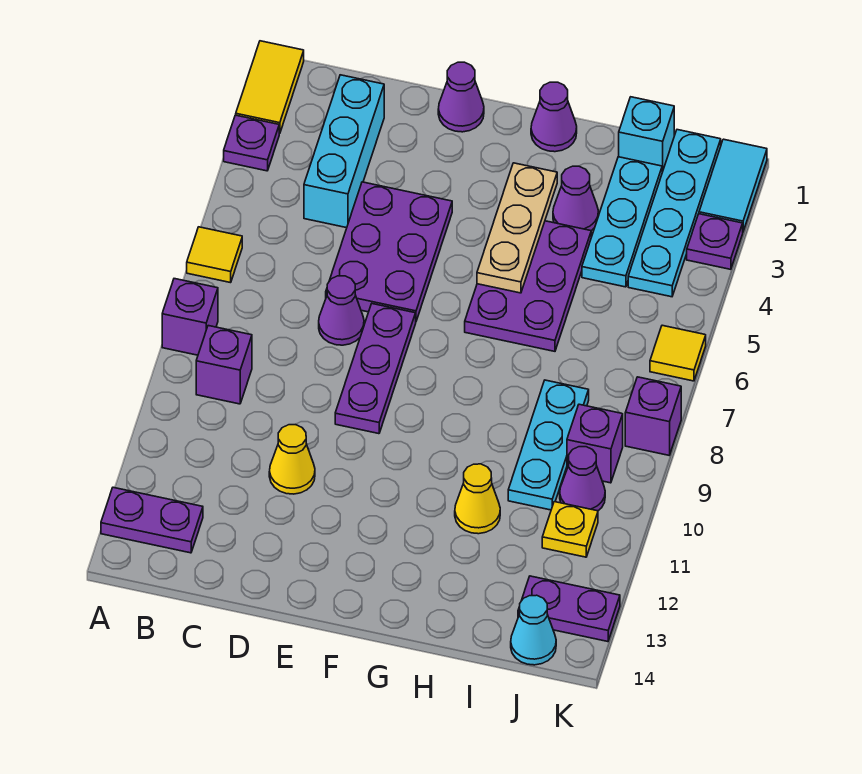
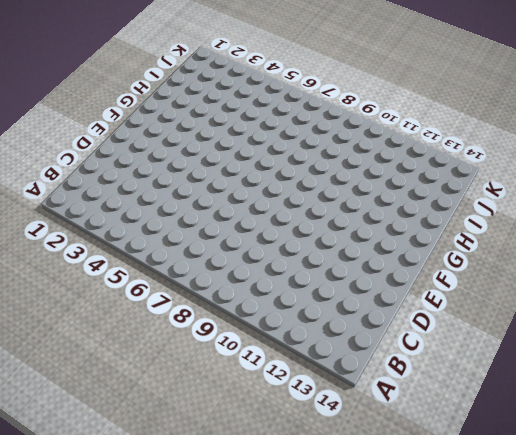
none -> yellow tile A1:A2 level 1
none -> purple plate A3 level 1
none -> yellow tile A6 level 1
none -> purple brick A8 level 1

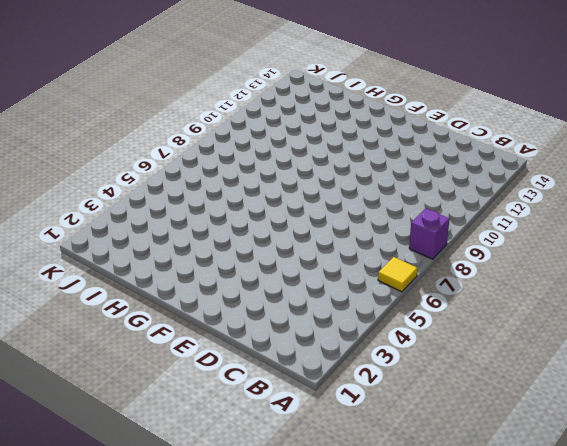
none -> yellow tile A1:A2 level 1
none -> purple plate A3 level 1
none -> purple plate A13:B13 level 1
none -> purple brick B9 level 1

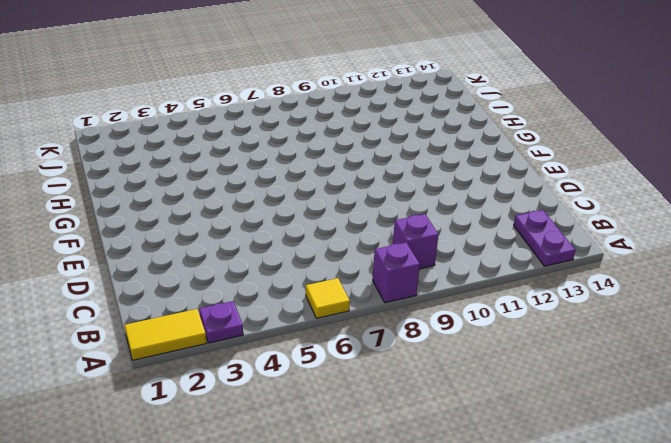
none -> cyan brick C2:C4 level 1
none -> purple plate D4:E6 level 1
none -> purple cone D7 level 1
none -> yellow cone D11 level 1

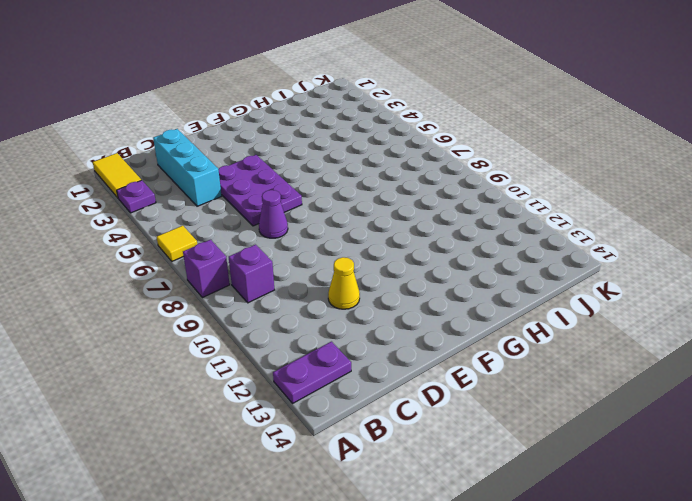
none -> purple cone E1 level 1
none -> purple plate E7:E9 level 1
none -> purple cone G1 level 1
none -> purple plate G4:H6 level 1

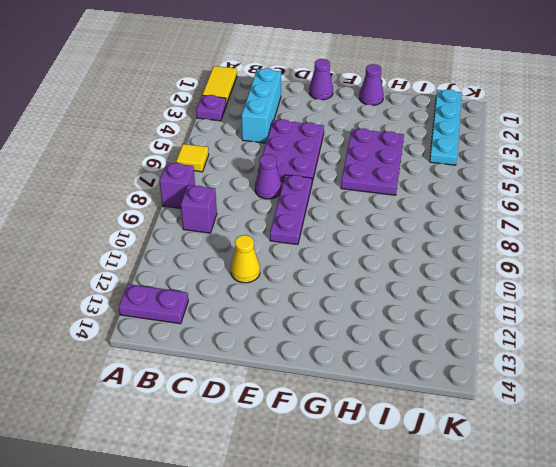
none -> purple cone H3 level 1
none -> yellow cone H11 level 1
none -> cyan brick I1 level 1
none -> cyan plate I2:I4 level 1

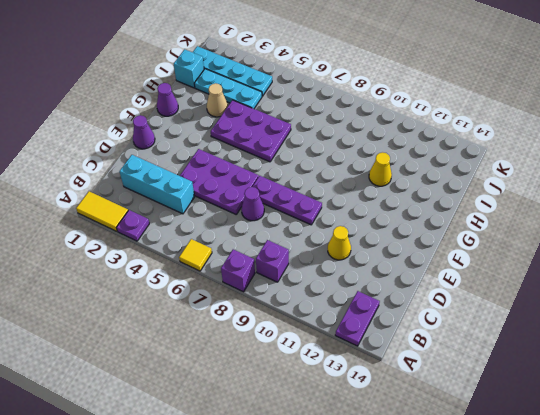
tan cone H3 level 1 -> purple cone H3 level 1
none -> cyan plate I8:I10 level 1
none -> purple brick J9 level 1
none -> purple cone J10 level 1
none -> yellow plate J11 level 1

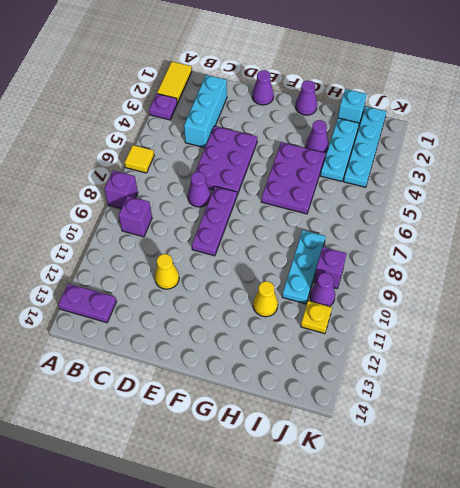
none -> purple plate J13:K13 level 1
none -> cyan cone J14 level 1
none -> cyan tile K1:K2 level 1
none -> purple plate K3 level 1

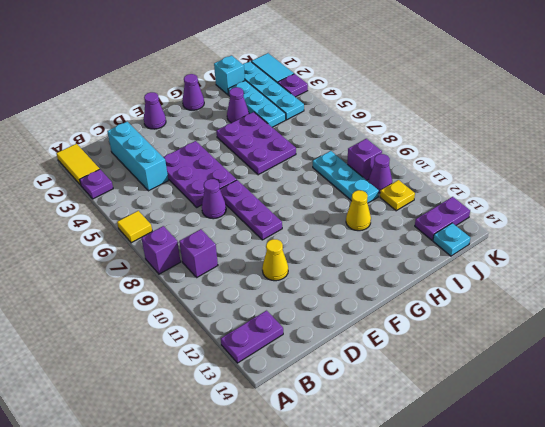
cyan plate J14 level 1 -> cyan cone J14 level 1
none -> yellow tile K6 level 1
none -> purple brick K8 level 1
none -> tan plate G3:G5 level 2

